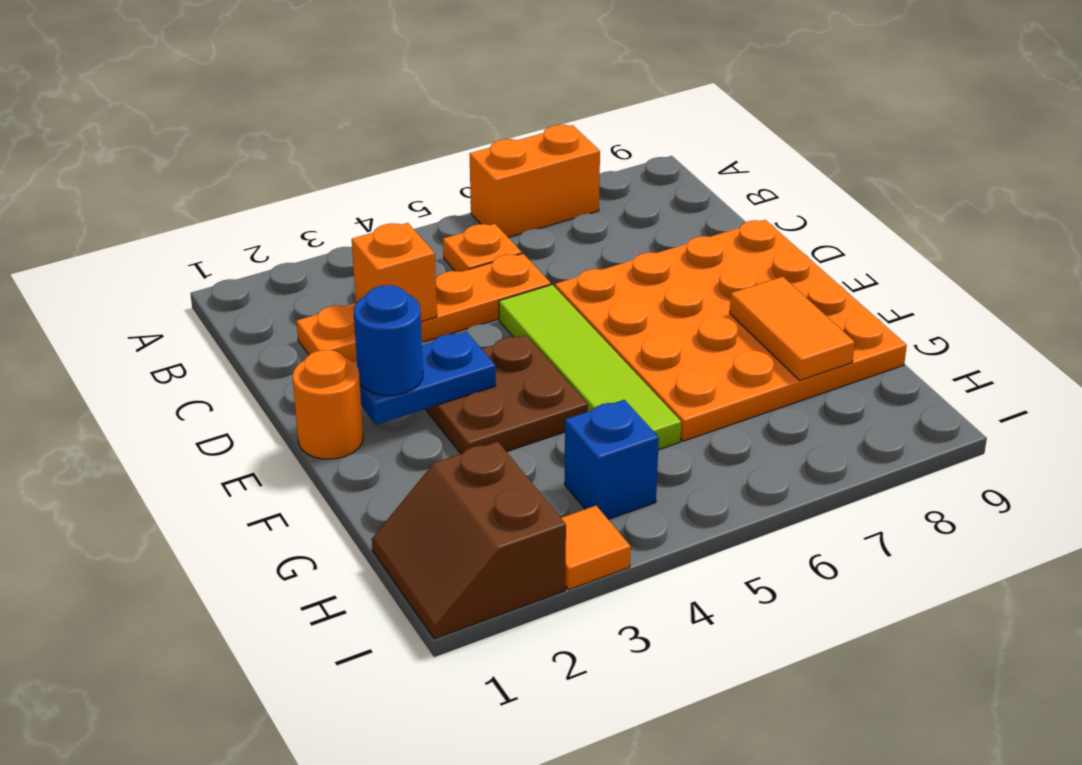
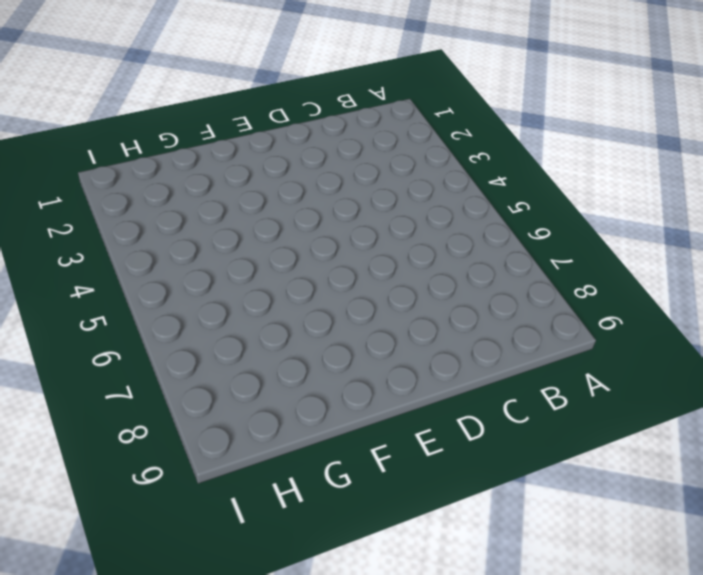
none -> orange brick A6:A7 level 1
none -> orange plate B5 level 1
none -> orange plate C2:C5 level 1

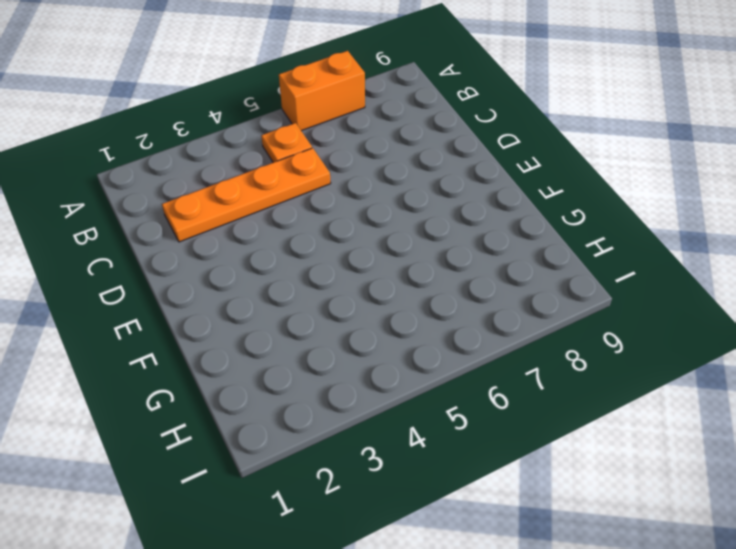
none -> lime tile D5:G5 level 1
none -> orange plate D6:G9 level 1
none -> orange round brick E1 level 1

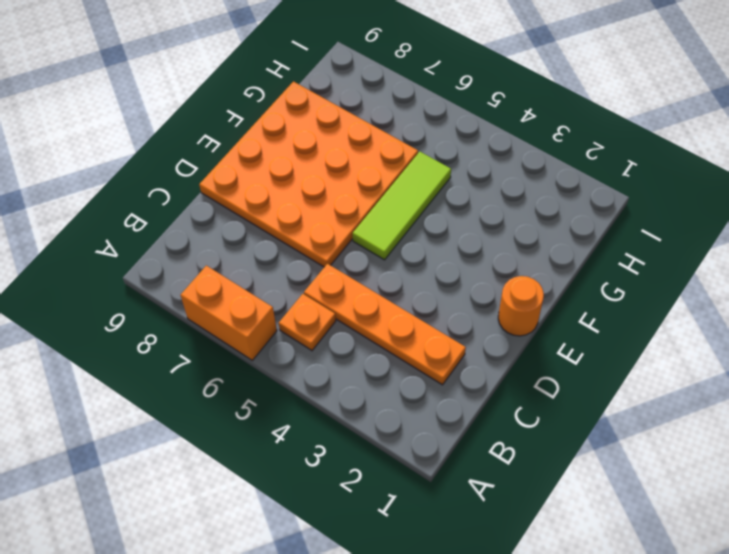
lime tile E5:G5 level 1 -> lime tile D5:G5 level 1
none -> brown plate E3:F4 level 1
none -> brown slope H1:I2 level 1 top 2
none -> blue brick H4 level 1

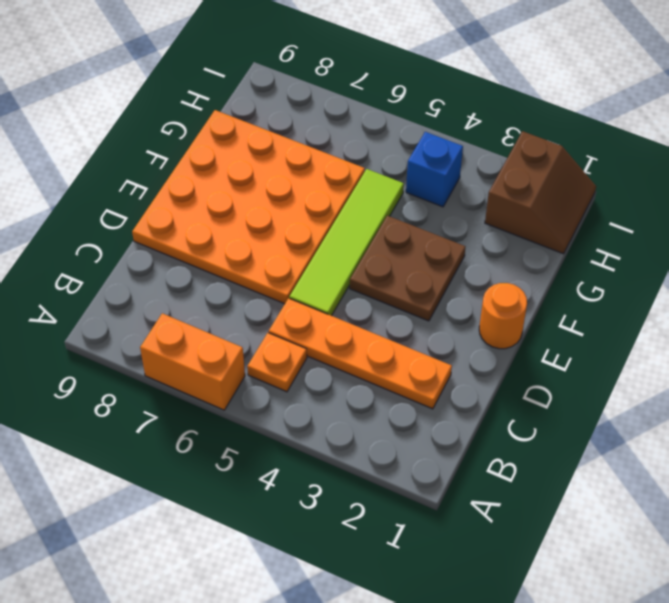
none -> orange tile I3 level 1
none -> orange brick C3 level 2
none -> blue plate E2:E3 level 2

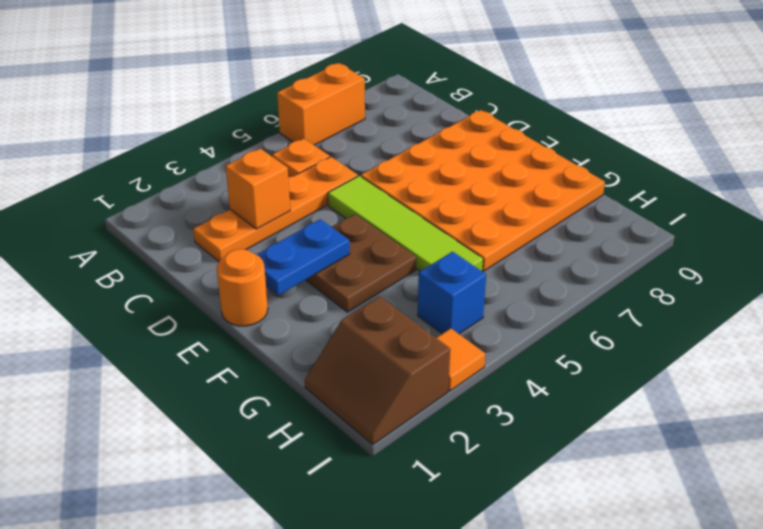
none -> orange tile F8:G8 level 2
none -> blue round brick E2 level 3

